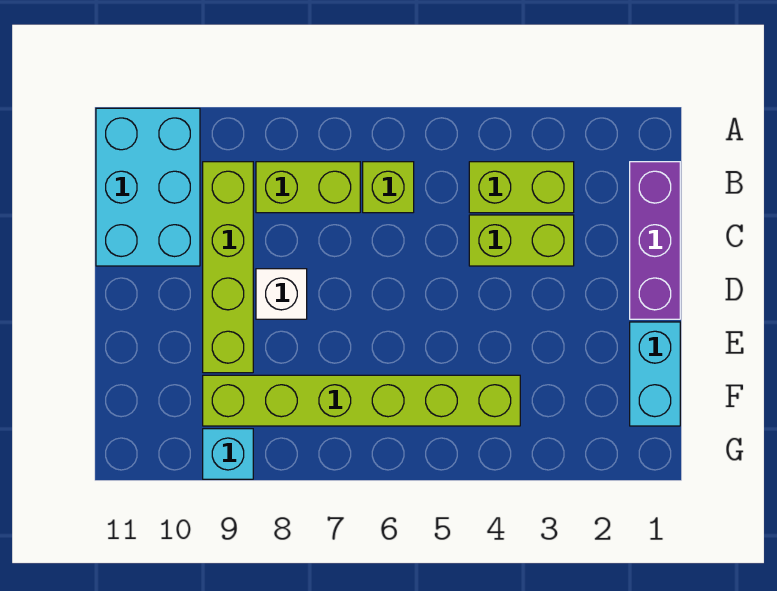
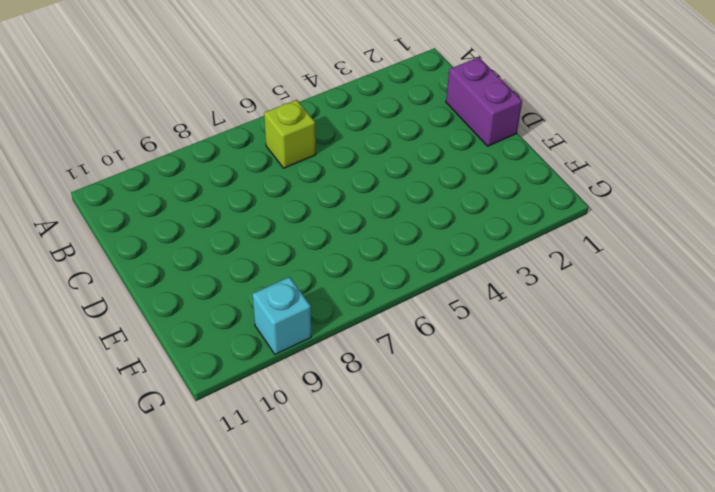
purple brick C1:D1 level 1 -> purple brick B1:D1 level 1
none -> cyan brick A10:C11 level 1
none -> lime brick B3:B4 level 1

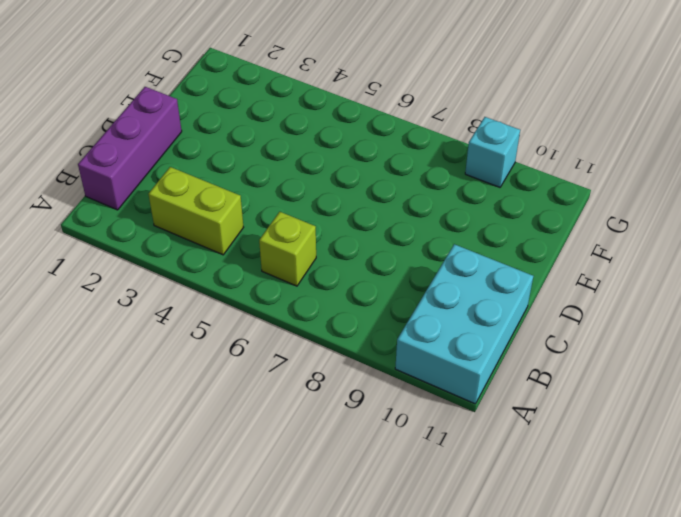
none -> lime brick B7:B8 level 1
none -> lime brick B9:E9 level 1

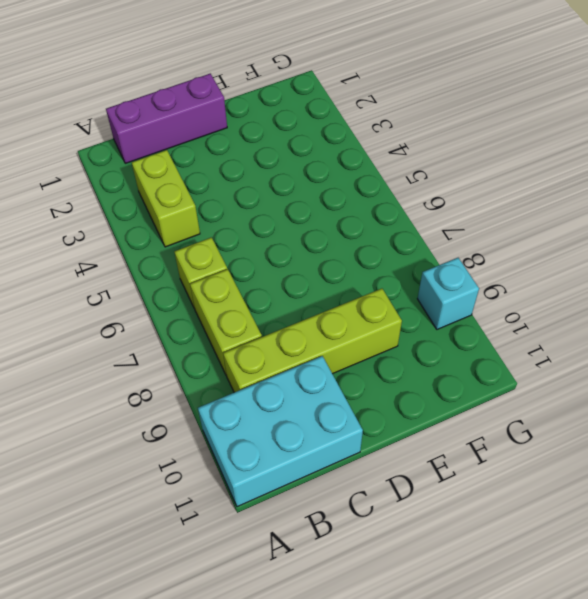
none -> lime brick C3:C4 level 1
none -> white brick D8 level 1

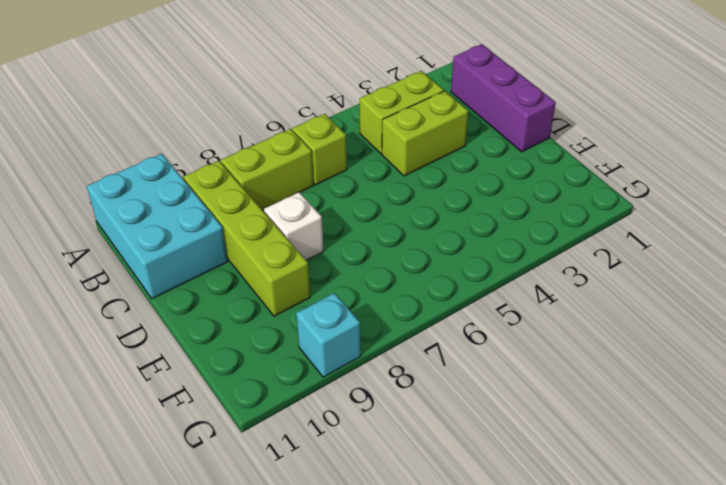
none -> cyan brick E1:F1 level 1
none -> lime brick F4:F9 level 1

